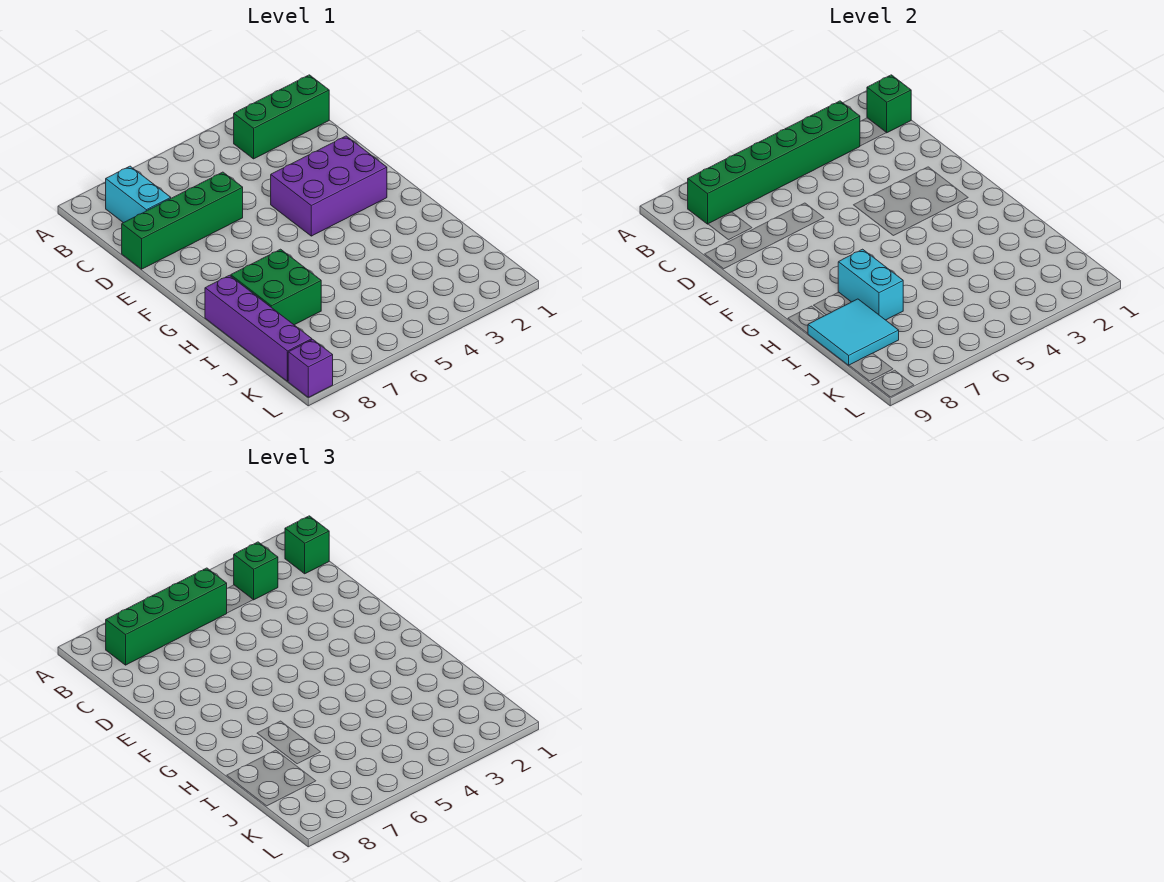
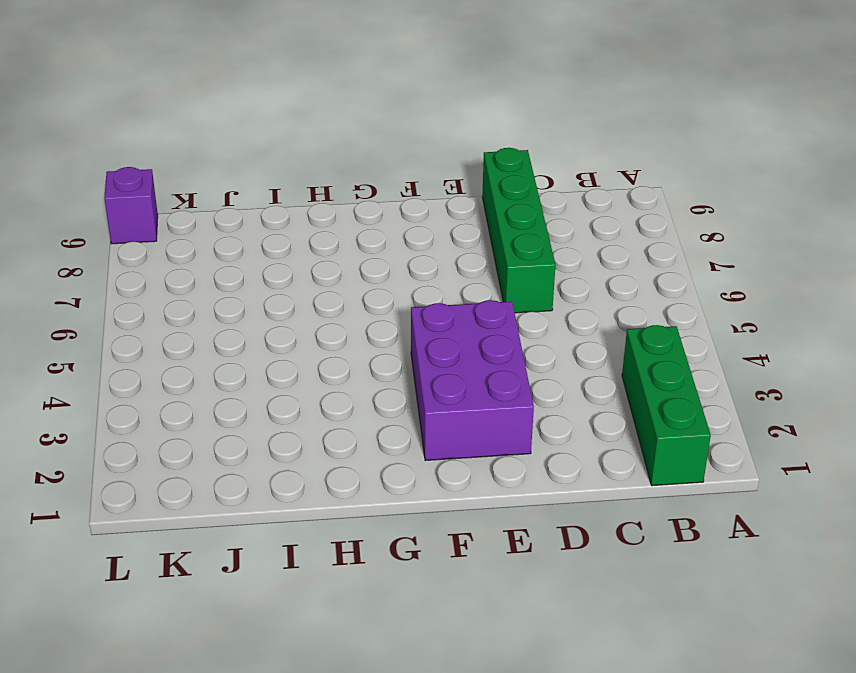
none -> cyan brick B8:C8 level 1
none -> green brick H7:I8 level 1
none -> purple brick H9:K9 level 1

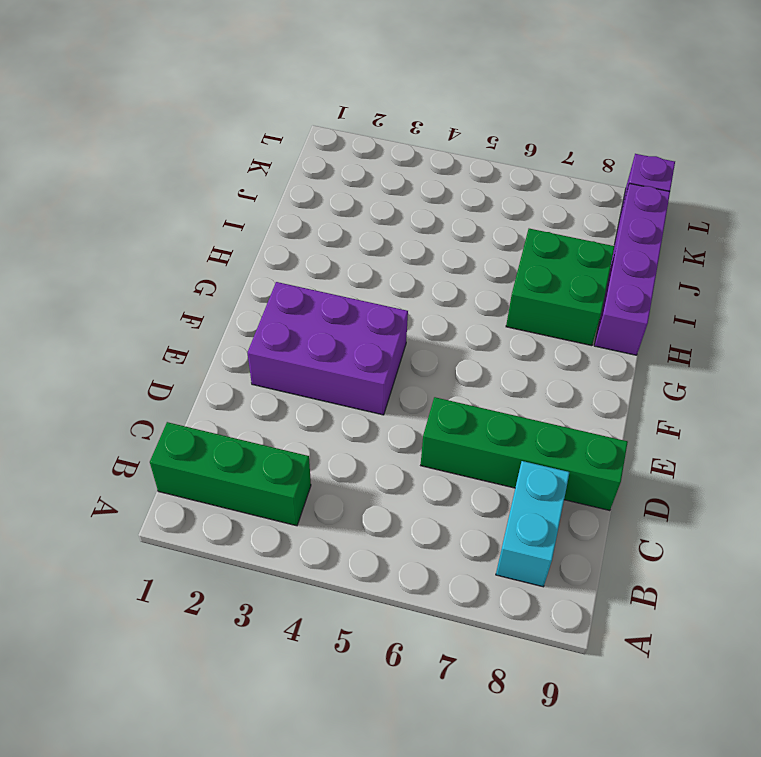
none -> green brick B1 level 2
none -> green brick B3:B8 level 2
none -> cyan brick H7:I7 level 2

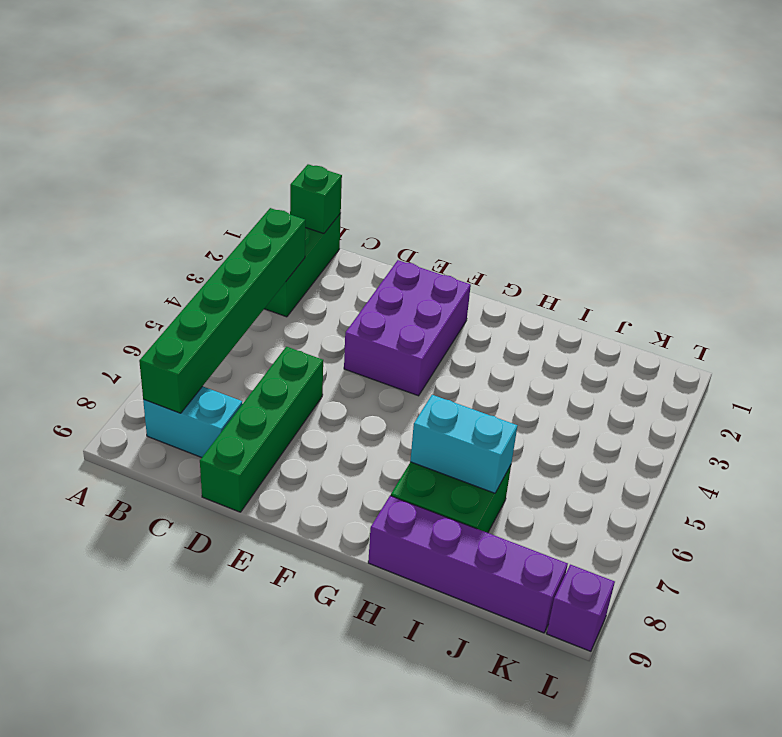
none -> cyan tile I8:J9 level 2
none -> green brick B1 level 3
none -> green brick B3 level 3

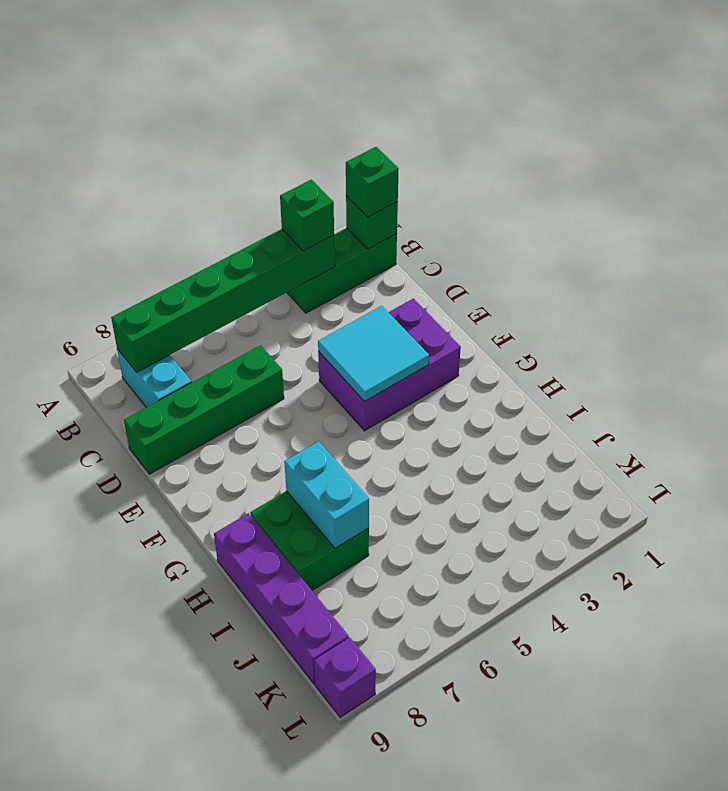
cyan tile E3:F4 level 2 -> cyan tile I8:J9 level 2
none -> green brick B5:B8 level 3

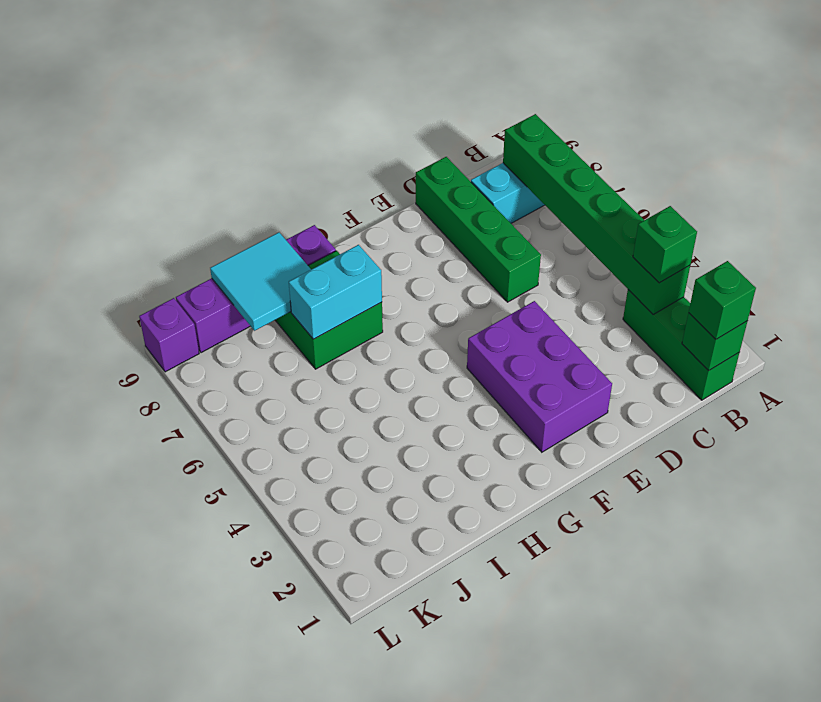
none -> green brick B5:B8 level 3

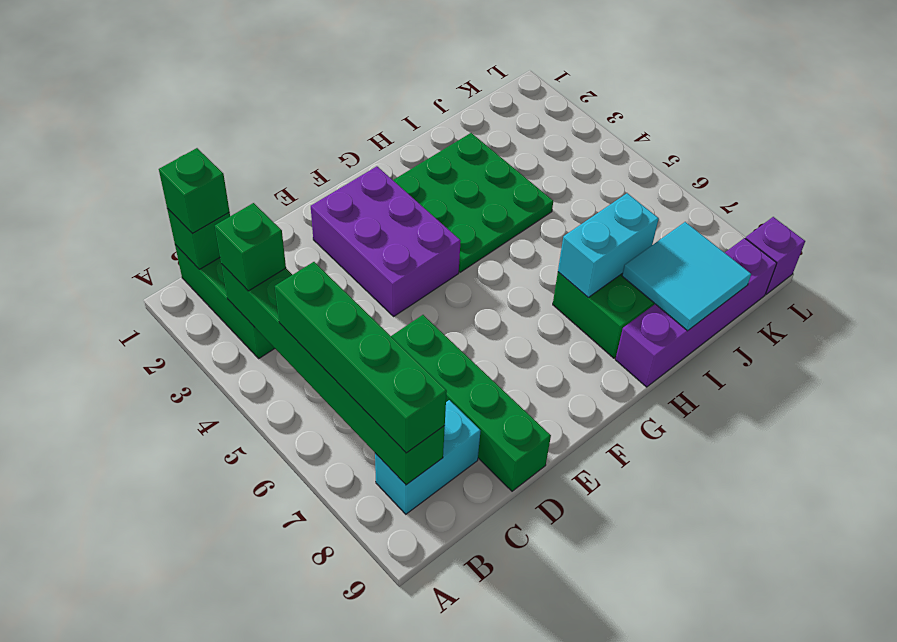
green plate G2:I4 level 1 -> none

